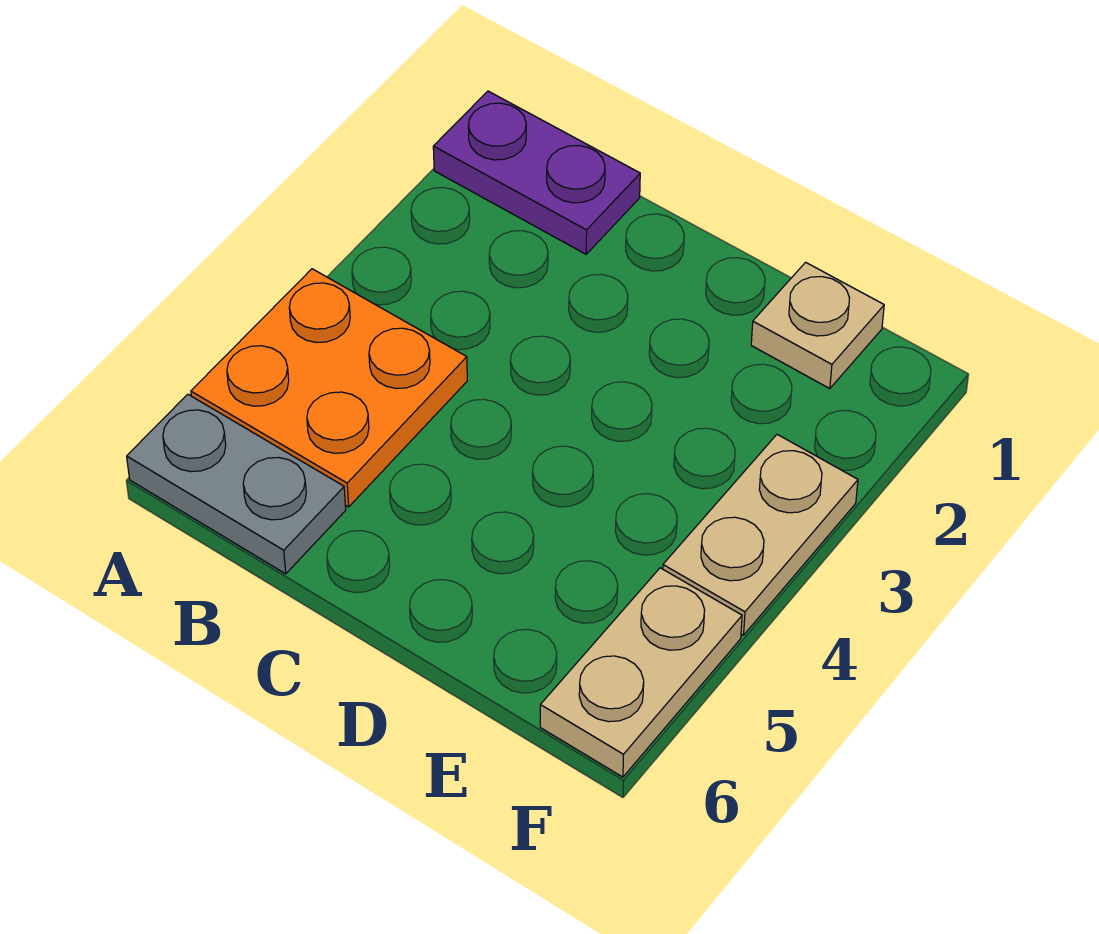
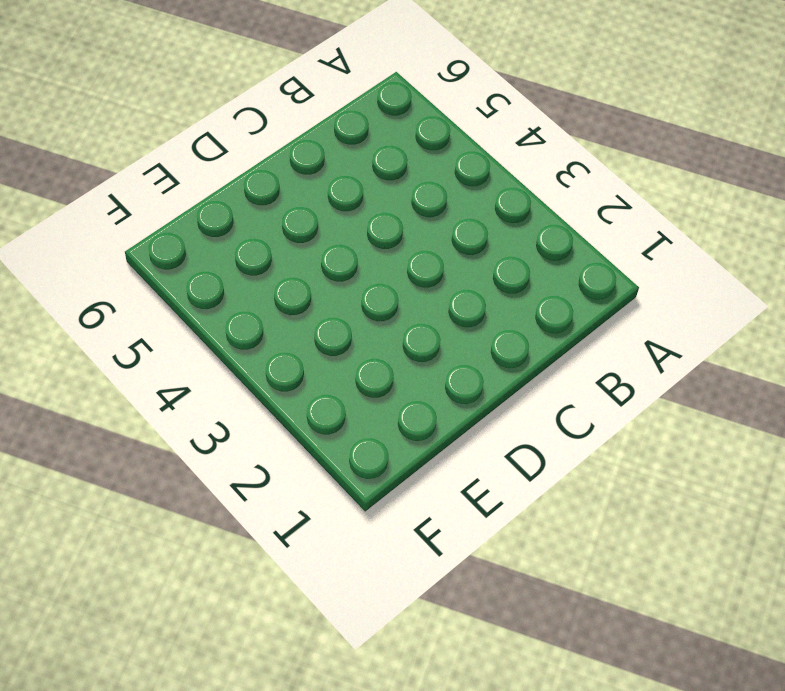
none -> purple plate A1:B1 level 1
none -> orange plate A4:B5 level 1

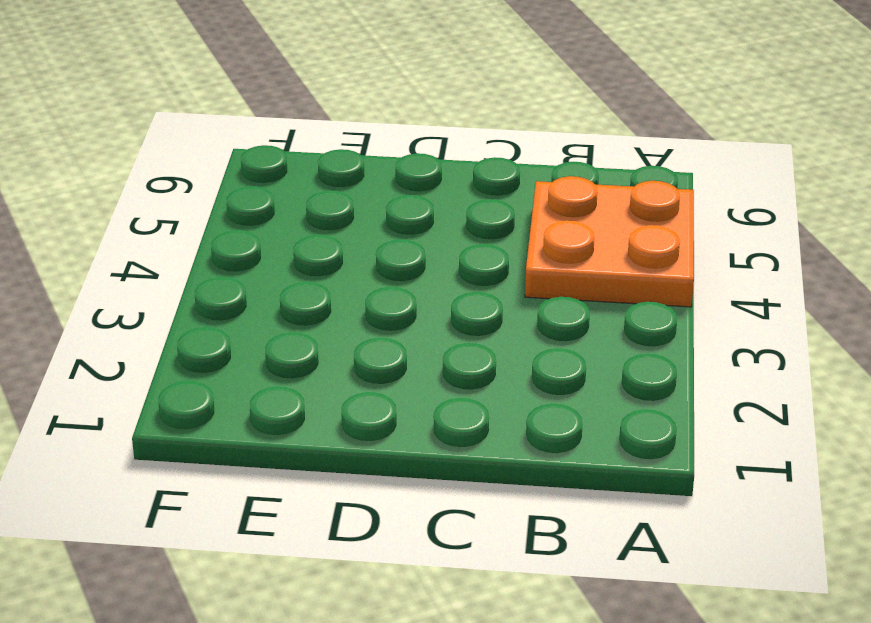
none -> purple plate A1:B1 level 1
none -> grey plate A6:B6 level 1

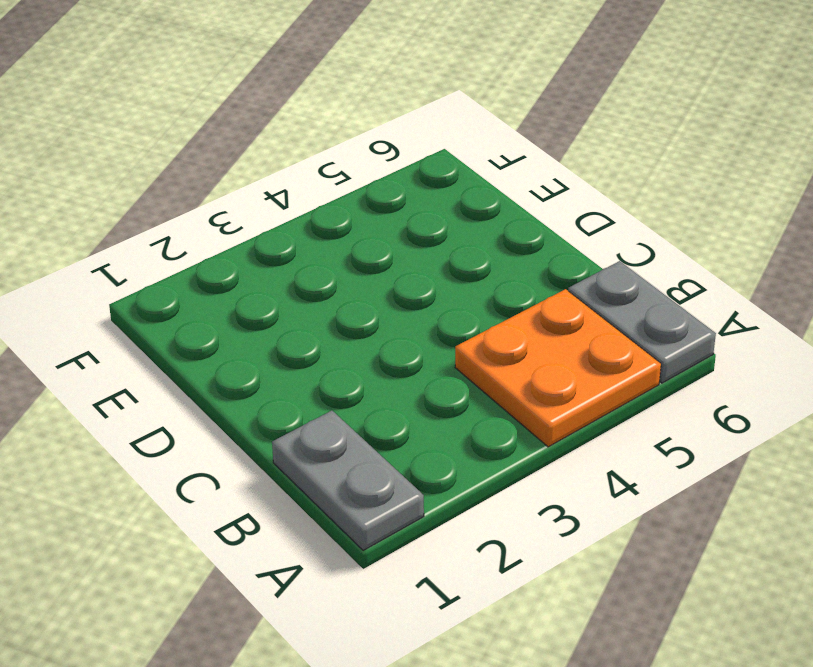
grey plate A1:B1 level 1 -> purple plate A1:B1 level 1
none -> tan plate E1 level 1
none -> tan plate F3:F4 level 1

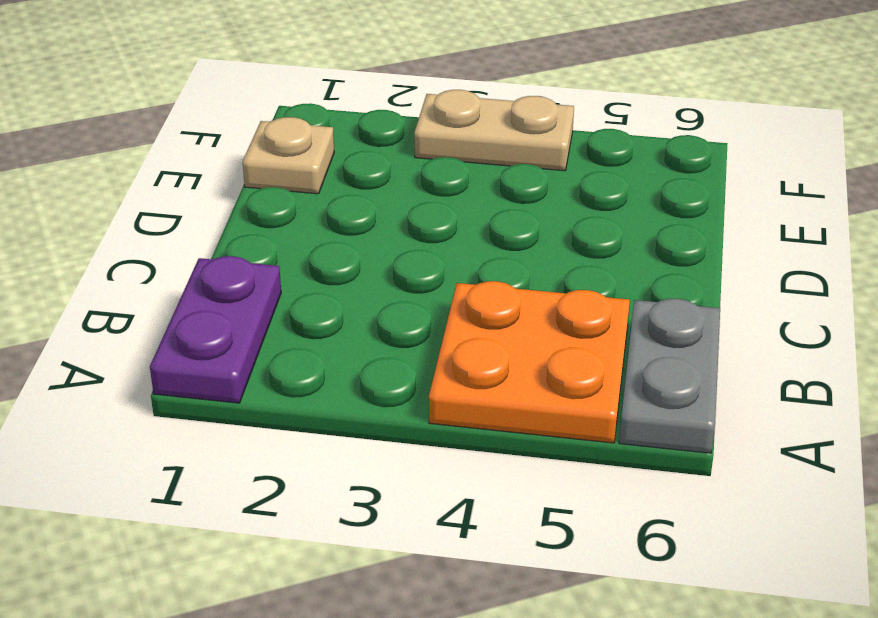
none -> tan plate F5:F6 level 1

